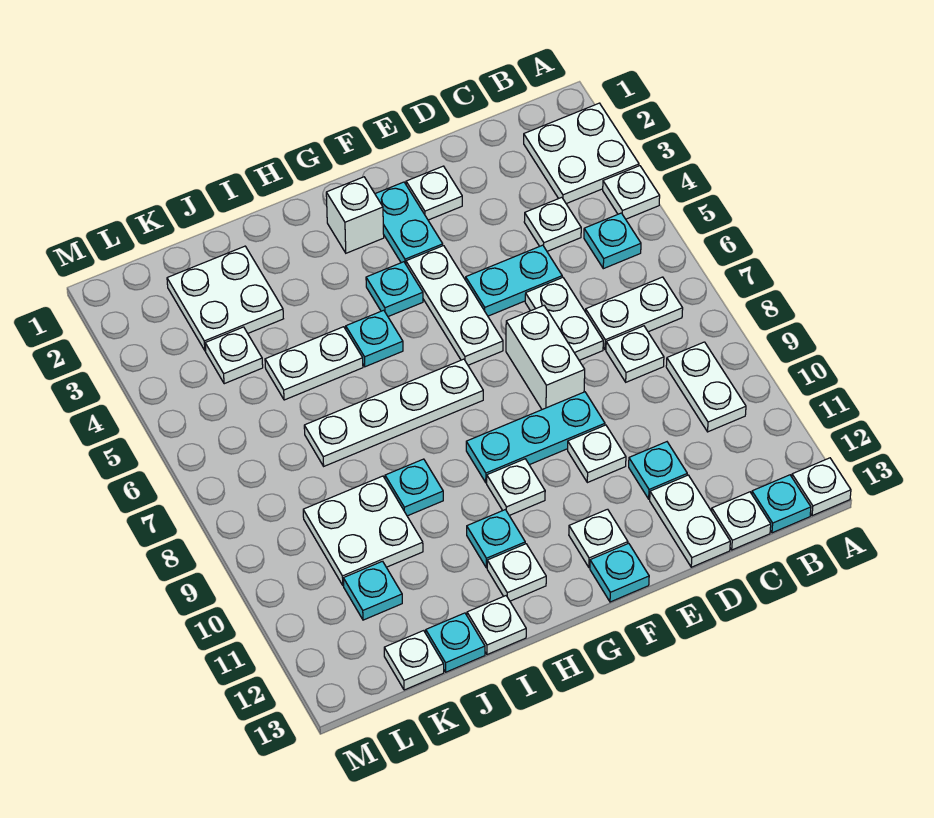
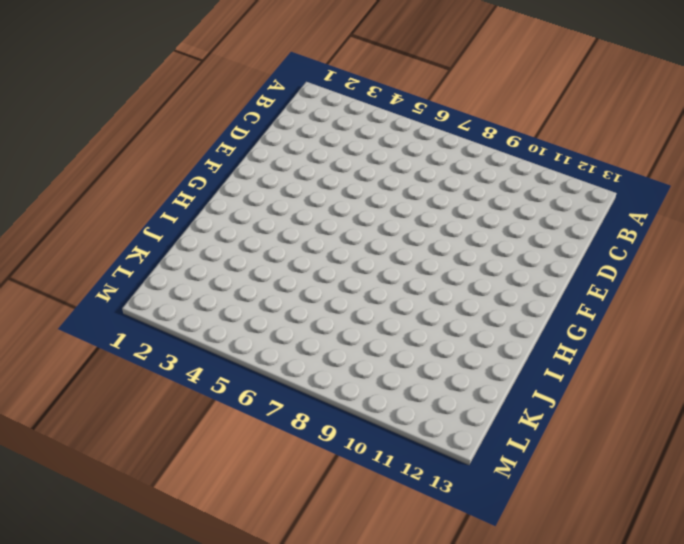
none -> white plate A2:B3 level 1
none -> white plate A4 level 1
none -> white plate A13 level 1
none -> cyan plate B5 level 1

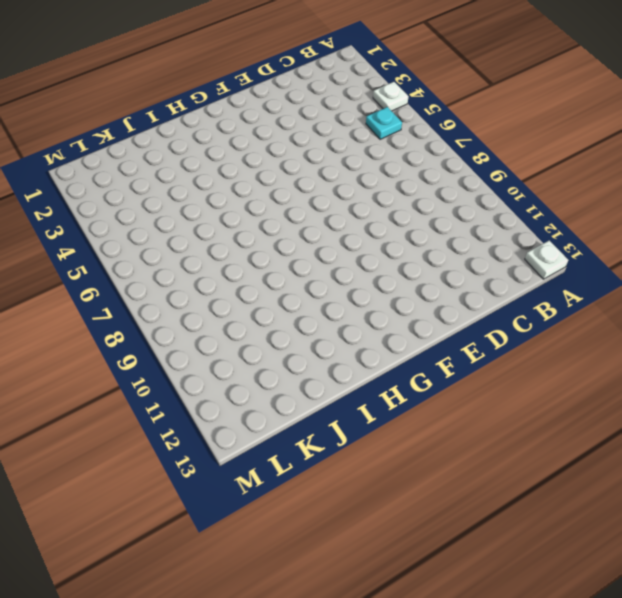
none -> white plate A2:B3 level 1
none -> white plate B7:C7 level 1
none -> white plate B9:B10 level 1
none -> cyan plate B13 level 1

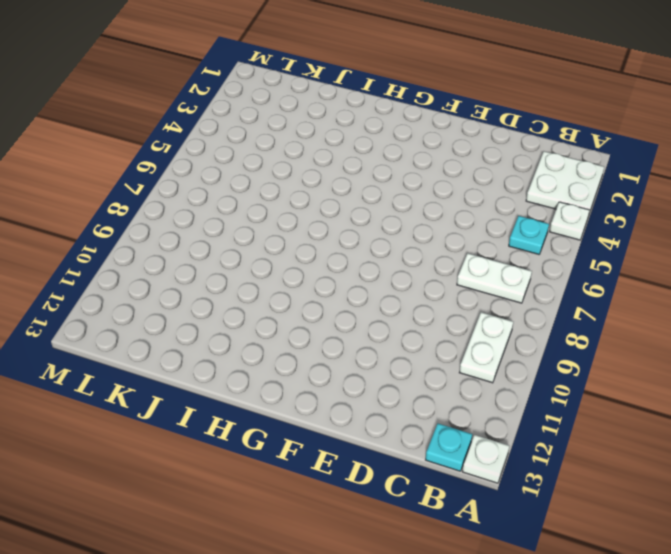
none -> white plate C4 level 1
none -> white plate C8 level 1
none -> white plate C13 level 1
none -> cyan plate D5:E5 level 1

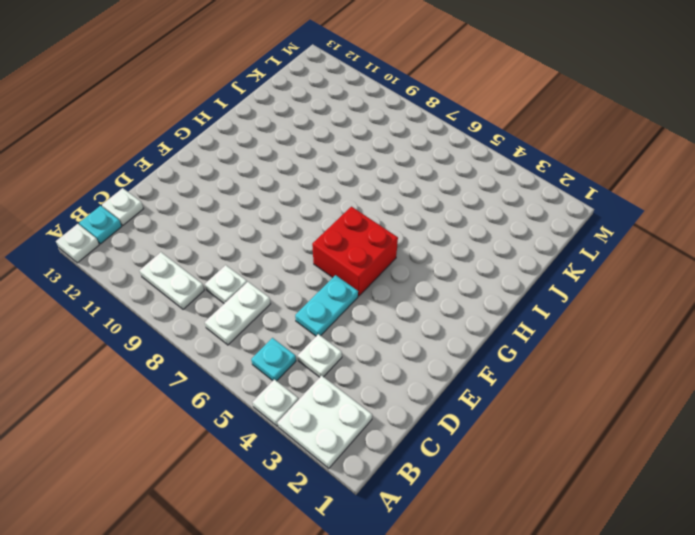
red brick F5:G6 level 1 -> white plate F4:F6 level 1
none -> white plate D6:D7 level 1
none -> cyan plate D11 level 1
none -> white plate D12:D13 level 1
none -> white plate E2 level 1

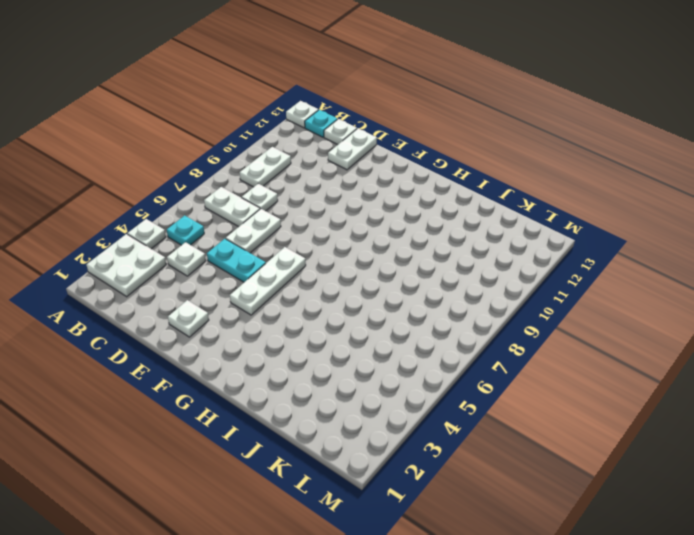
none -> cyan plate D11 level 1
none -> white brick E7:E8 level 1
none -> cyan plate E9:G9 level 1
none -> white plate E10 level 1

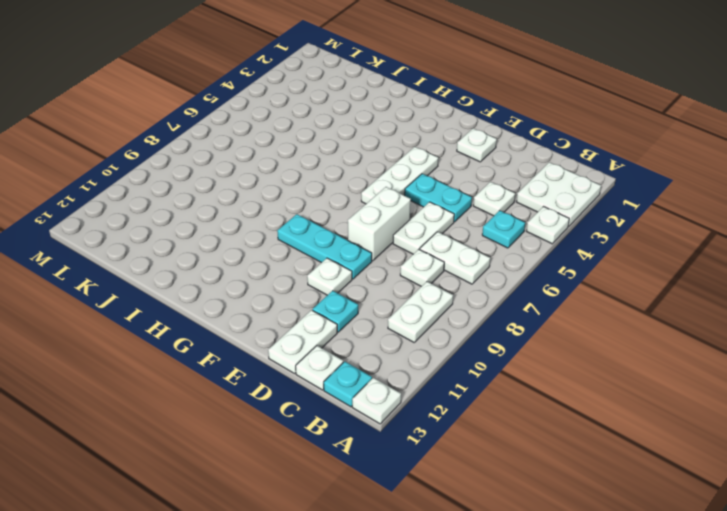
none -> cyan plate F2:F3 level 1
none -> white plate F12 level 1
none -> cyan plate F13 level 1
none -> white brick G2 level 1

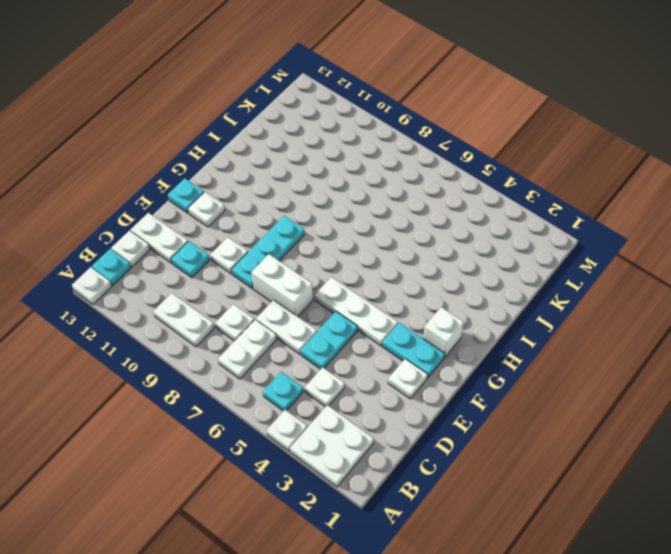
none -> cyan plate G4 level 1
none -> white plate G7:J7 level 1
none -> white plate G10 level 1
none -> cyan plate H5 level 1

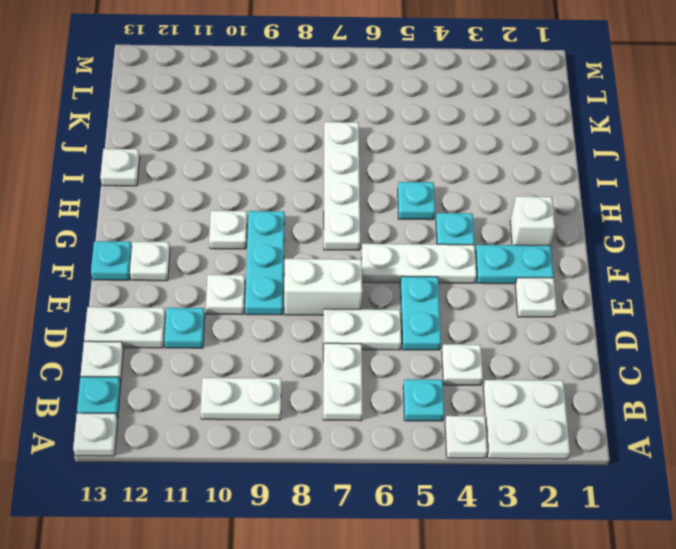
none -> white plate C8 level 1
none -> cyan plate H11 level 1
none -> white plate H12 level 1
none -> white plate I5:J5 level 1

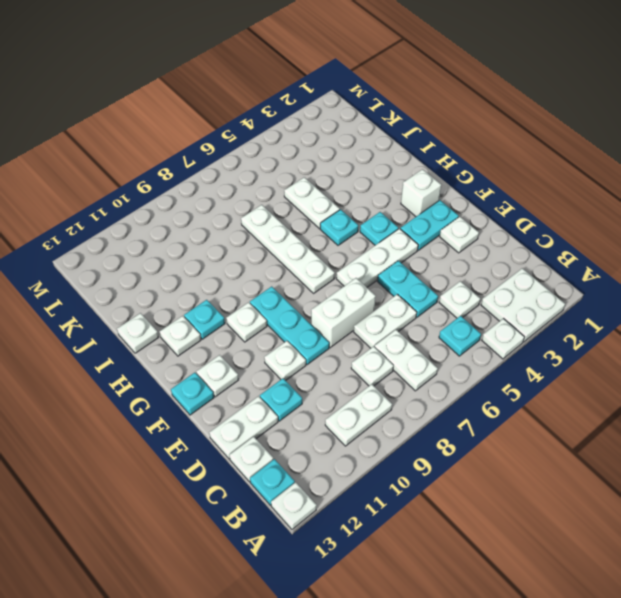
none -> cyan plate I9 level 1
none -> white plate J2:K3 level 1
none -> white plate J9:K10 level 1
none -> cyan plate J13 level 1

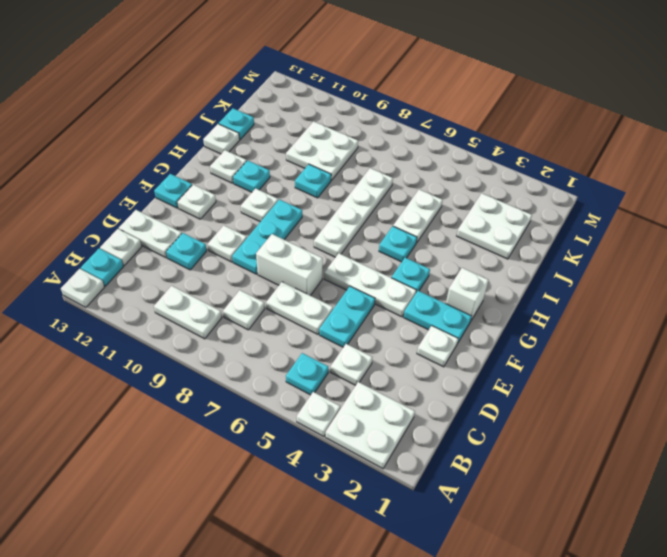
none -> white plate B7:C7 level 1
none -> white plate K4 level 1
none -> cyan plate K11 level 1
none -> white plate K13 level 1

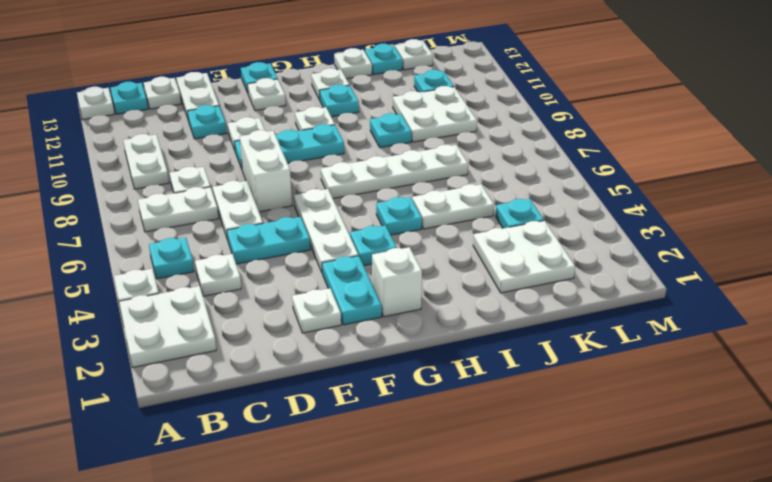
cyan plate K4 level 1 -> white plate K4 level 1

